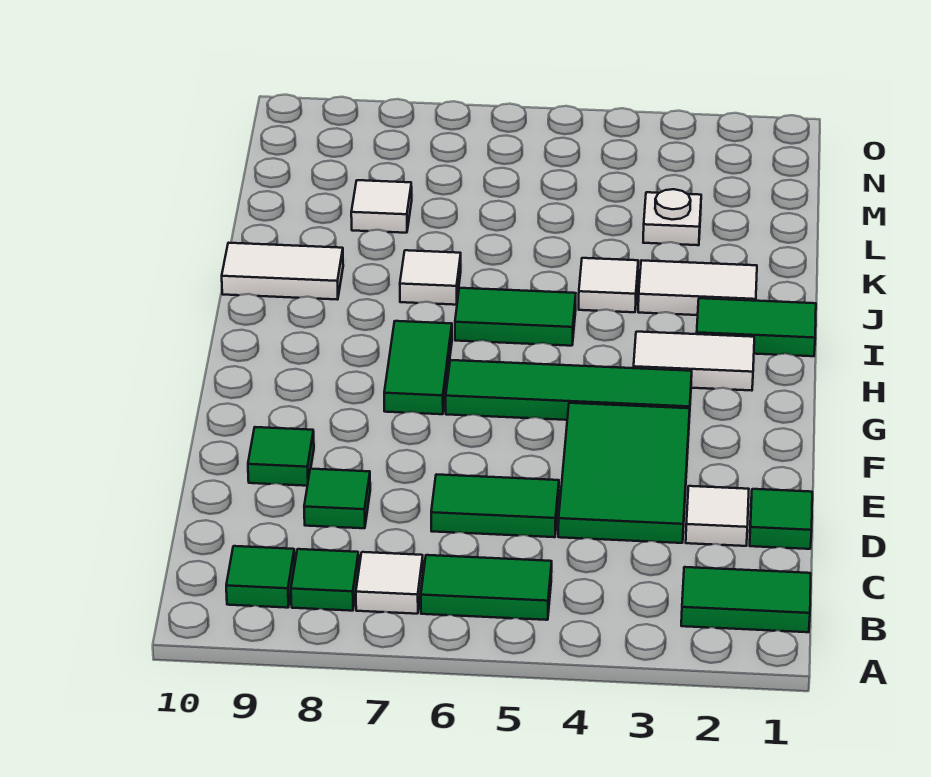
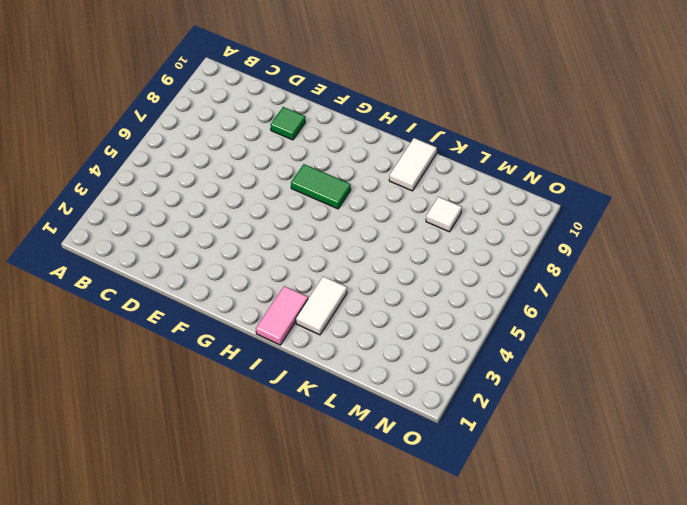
pink tile I1:I2 level 1 -> green tile I1:I2 level 1
none -> green tile B1:B2 level 1
none -> green tile B5:B6 level 1
none -> white tile B7 level 1

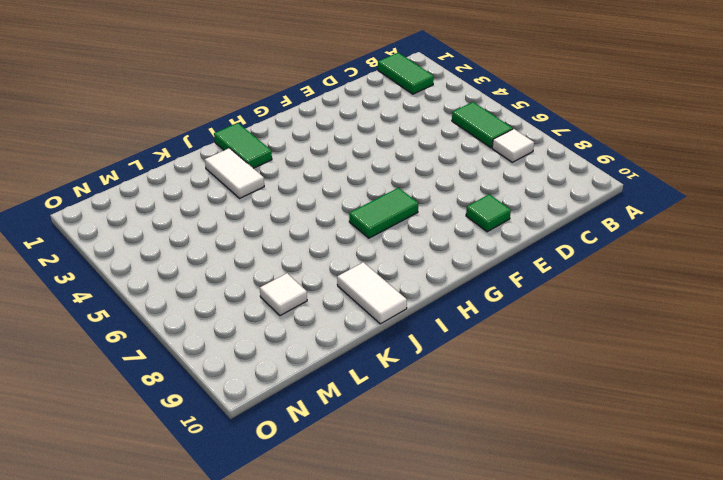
none -> green tile B8 level 1
none -> green tile B9 level 1
none -> green tile D1 level 1

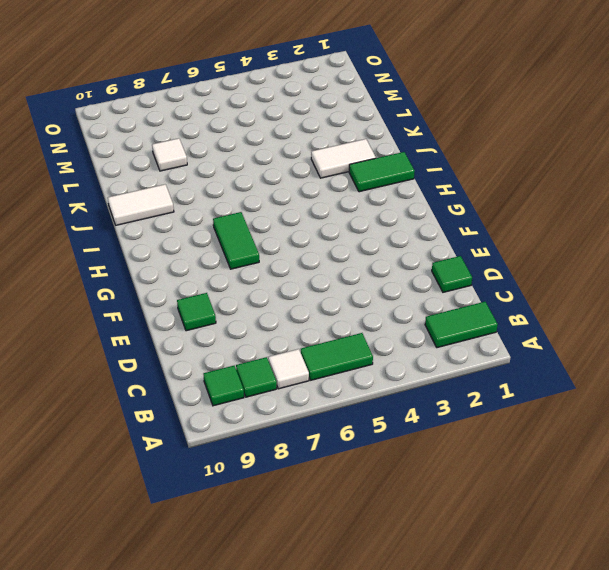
none -> white tile D2 level 1
none -> green tile D3:F4 level 1
none -> green tile D5:D6 level 1

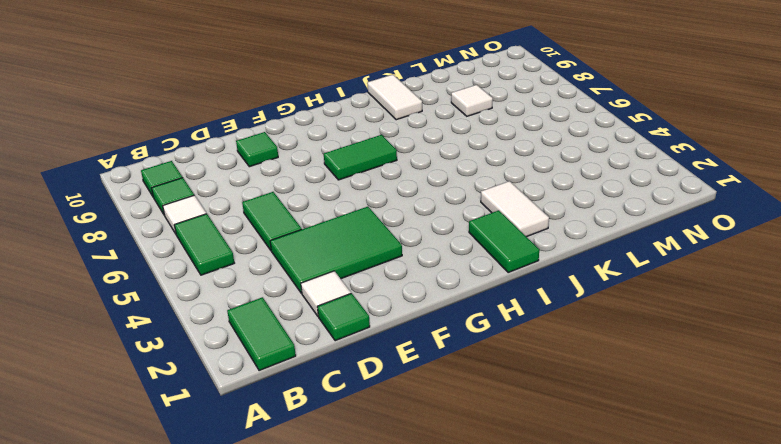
none -> green tile D8 level 1
none -> green tile G3:G6 level 1
none -> white tile H2:H3 level 1

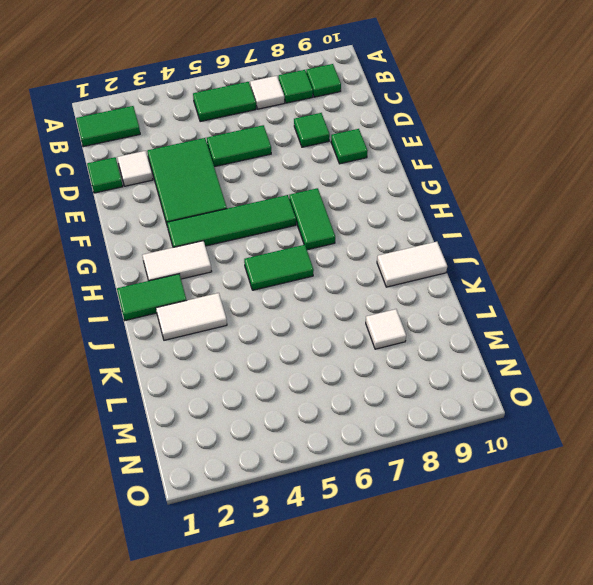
none -> white tile J4 level 1
none -> white tile J7 level 1
none -> white plate L3 level 1

